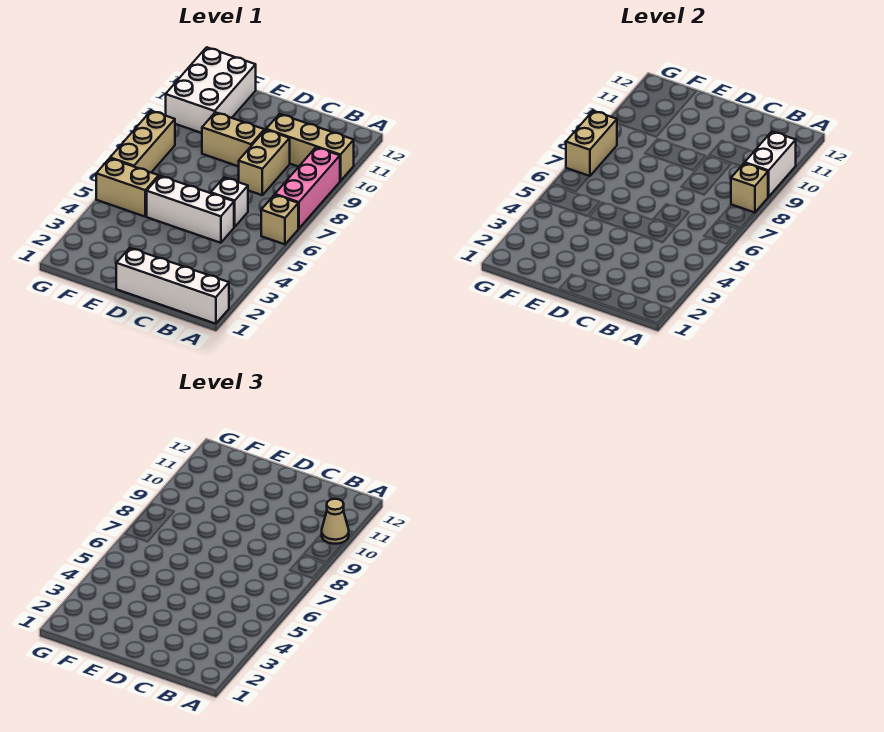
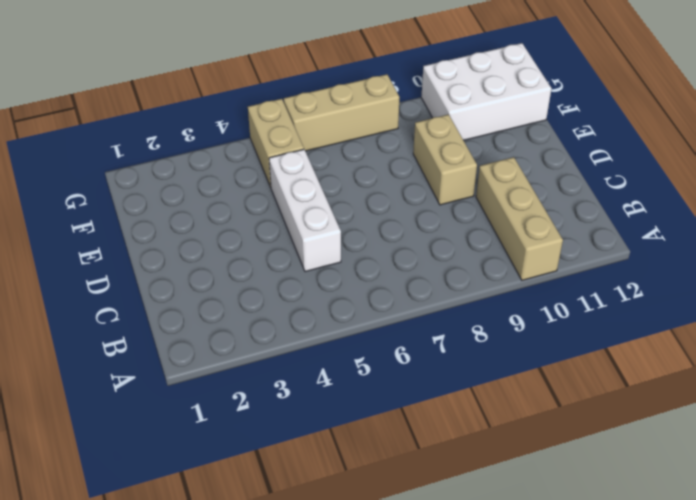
none -> white brick A1:D1 level 1
none -> tan brick A6 level 1
none -> pink brick A7:A9 level 1

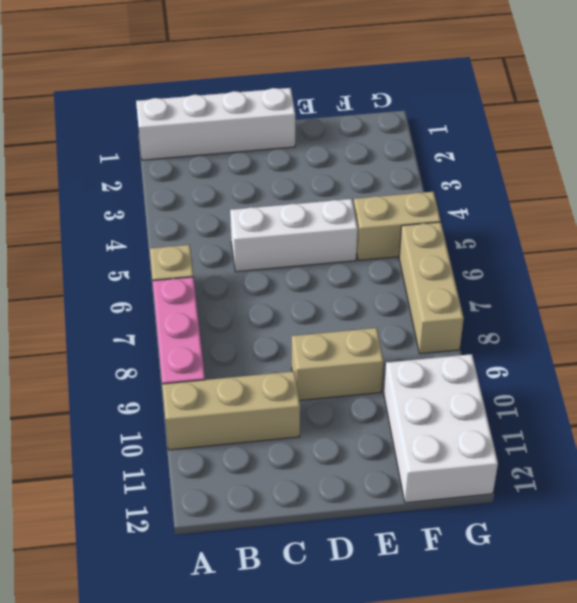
none -> white brick C6 level 1
none -> tan brick C8:C9 level 1
none -> tan brick A8 level 2

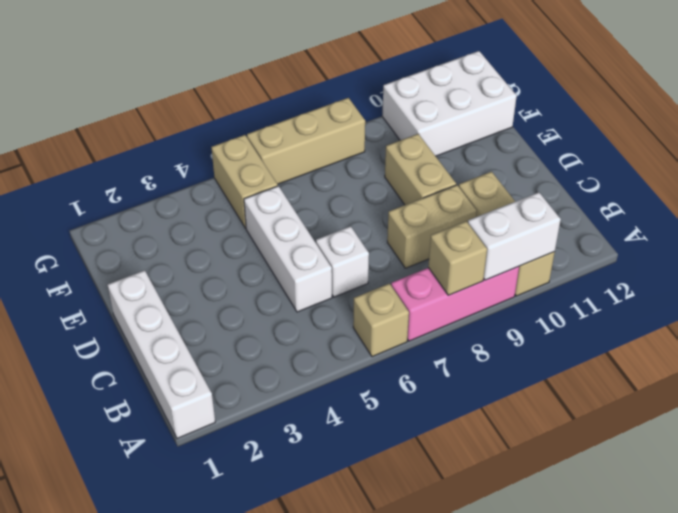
none -> tan brick G7:G8 level 2
none -> tan cone A10 level 3

